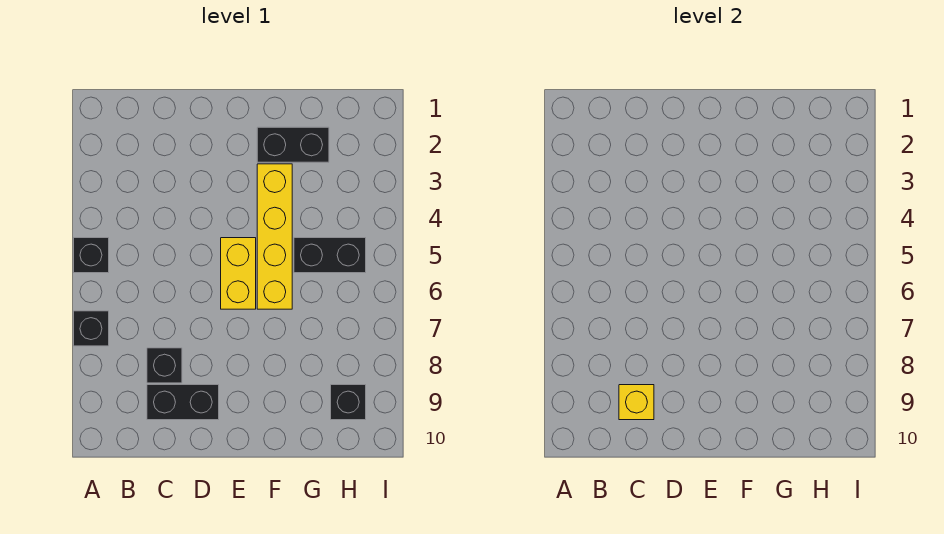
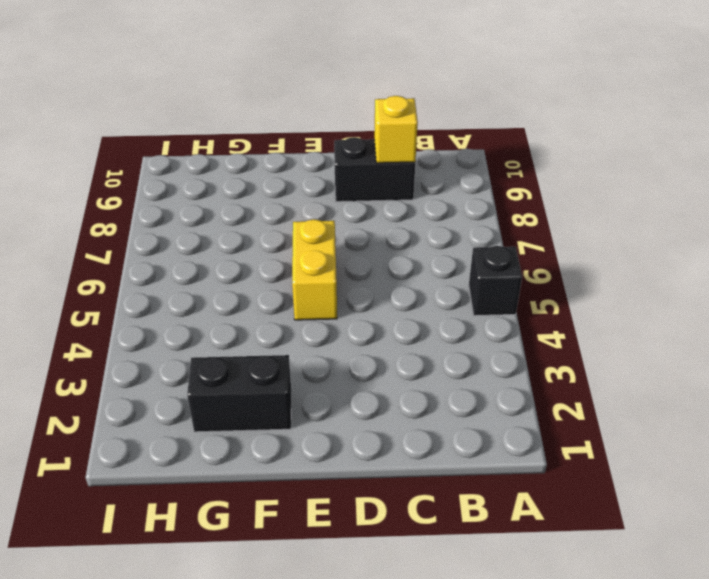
none -> black brick A7 level 1
none -> black brick C8 level 1

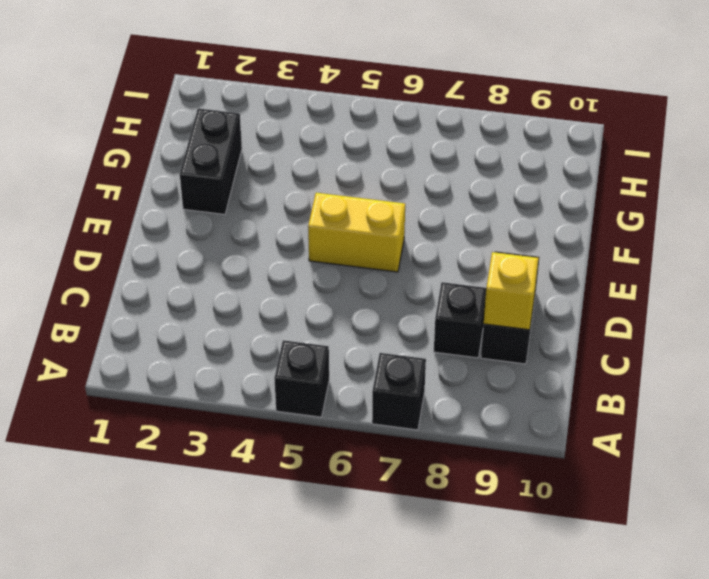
none -> yellow brick F3:F6 level 1
none -> black brick G5:H5 level 1

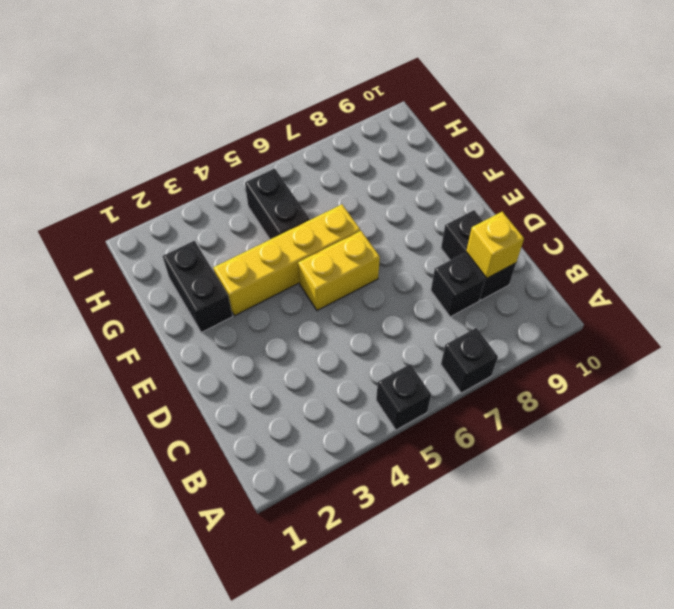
none -> black brick H9 level 1

